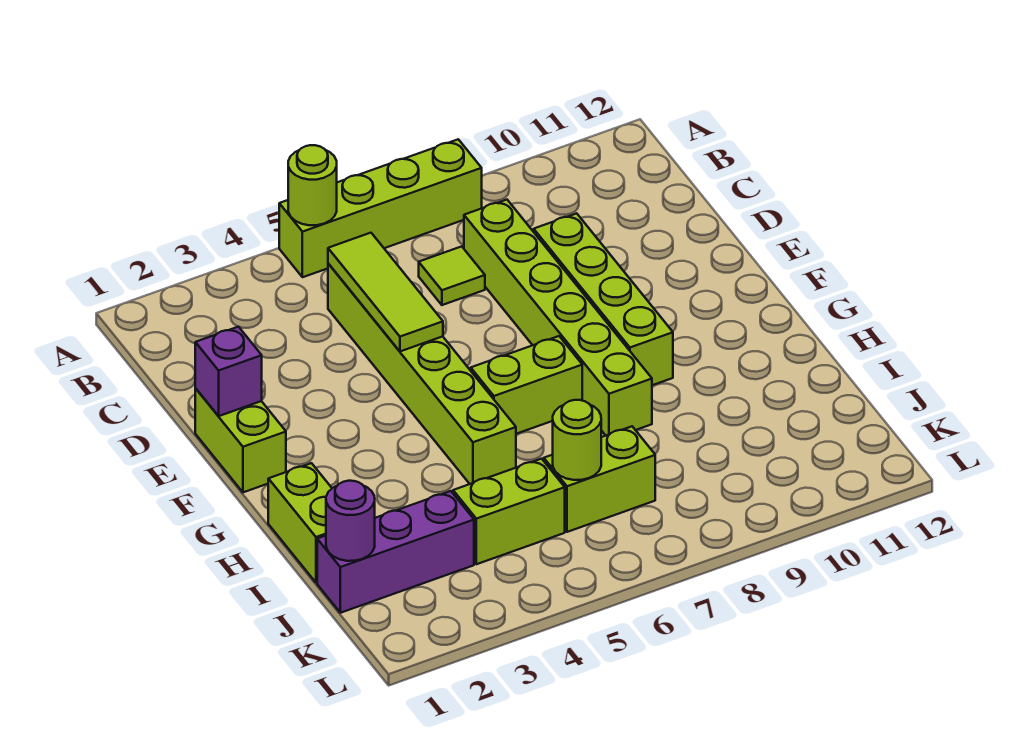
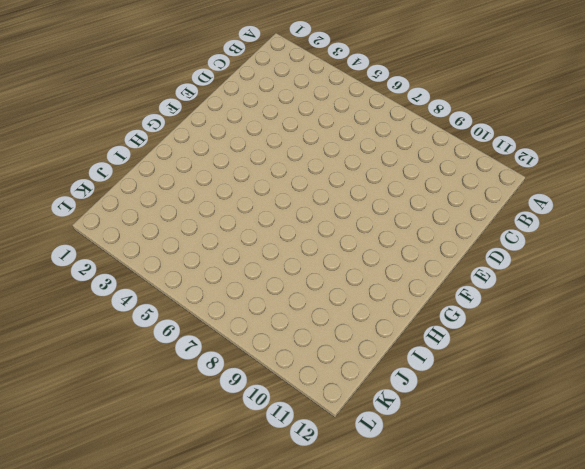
none -> lime brick A5:A8 level 1
none -> lime brick C5:H5 level 1
none -> lime tile C7 level 1

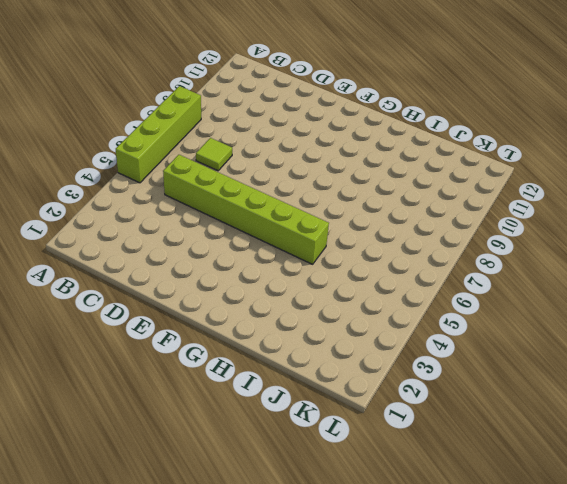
none -> lime brick C8:H8 level 1
none -> lime brick D9:G9 level 1
none -> lime brick E1:F1 level 1

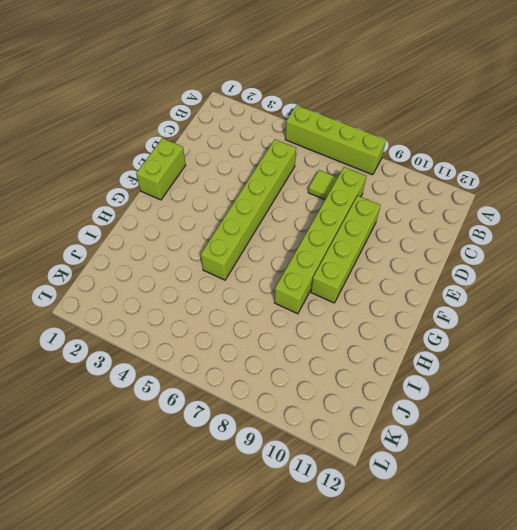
none -> lime brick G6:G7 level 1
none -> lime brick H1:I1 level 1
none -> purple brick J1:J3 level 1

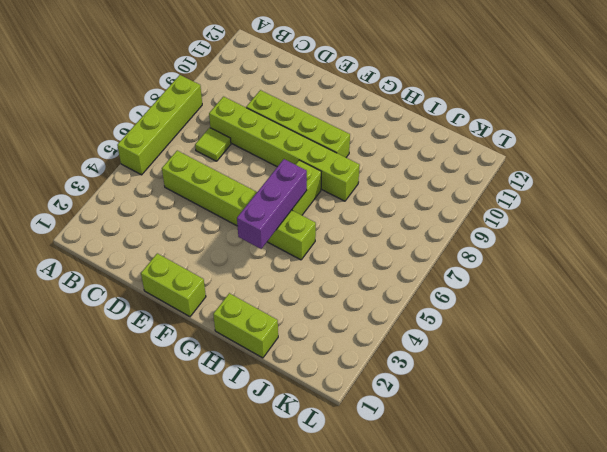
purple brick G4:G6 level 2 -> purple brick J1:J3 level 1
none -> lime brick J4:J5 level 1
none -> lime brick J6:J7 level 1
none -> lime round brick A5 level 2

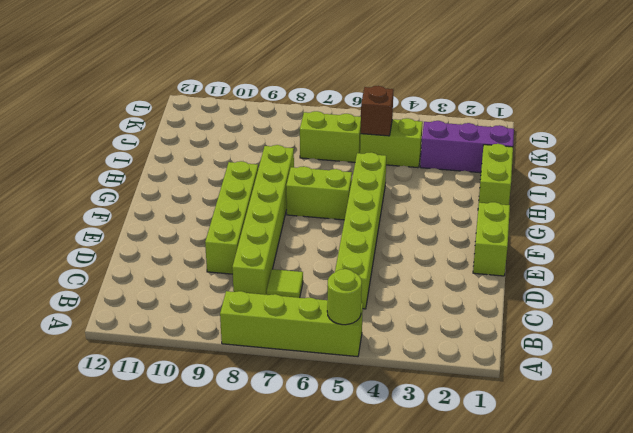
brown brick J5 level 2 -> none
none -> lime tile C5:E5 level 2
none -> purple brick E1 level 2
none -> purple round brick J1 level 2

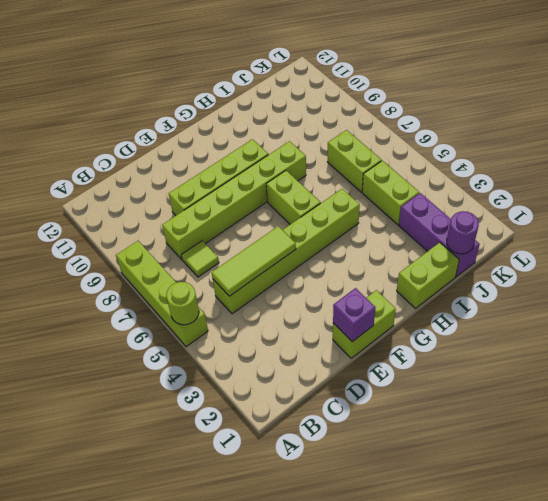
none -> lime round brick J6 level 2

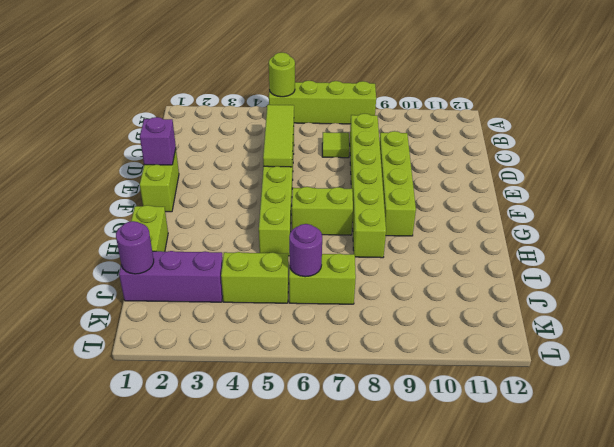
purple round brick J6 level 2 -> lime round brick J6 level 2

